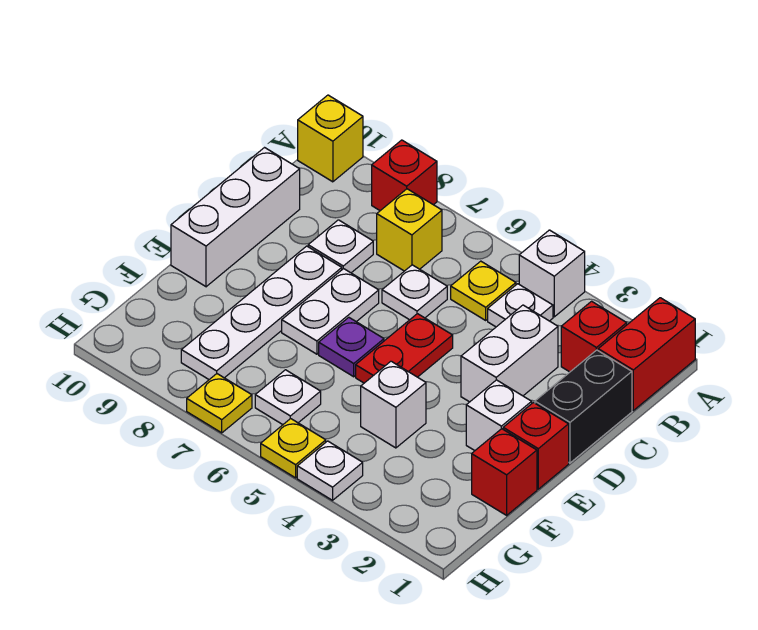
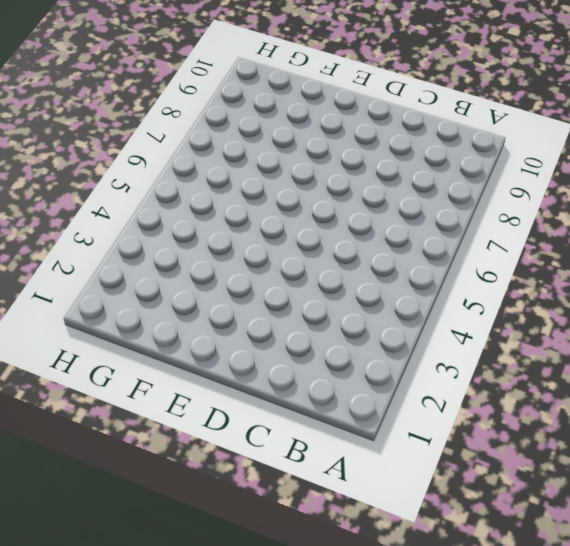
none -> red brick A1:B1 level 1
none -> white brick A4 level 1
none -> red brick A8 level 1

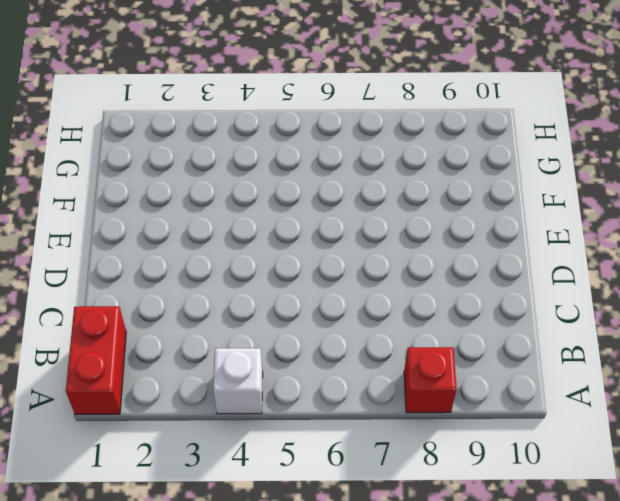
none -> yellow brick A10 level 1
none -> red brick B2 level 1
none -> white plate B4 level 1

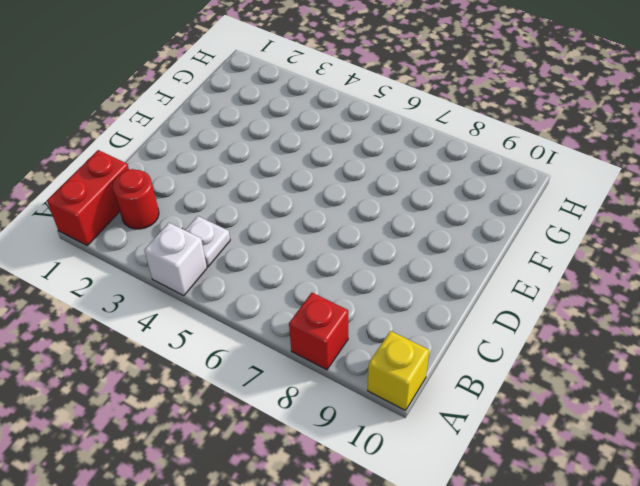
red round brick B2 level 1 -> red brick B2 level 1
none -> yellow plate B5 level 1
none -> yellow brick B7 level 1
none -> black brick C1:D1 level 1

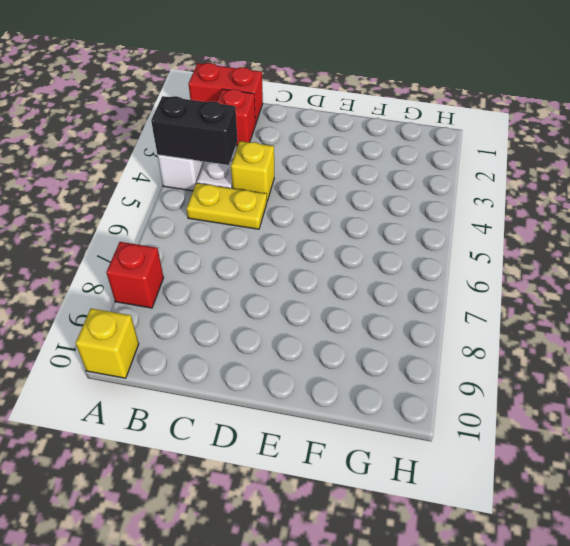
black brick A4:B4 level 2 -> black brick C1:D1 level 1
yellow plate B5:C5 level 1 -> yellow plate B5 level 1
yellow brick C4 level 1 -> yellow brick B7 level 1
none -> white brick C3:D3 level 1
none -> white plate C6 level 1
none -> white plate C8 level 1

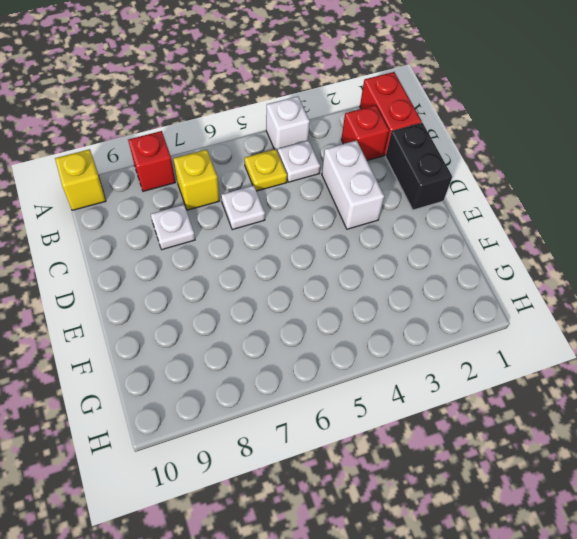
none -> white brick C10:E10 level 1
none -> red plate D5:E5 level 1
none -> white plate D7:E7 level 1

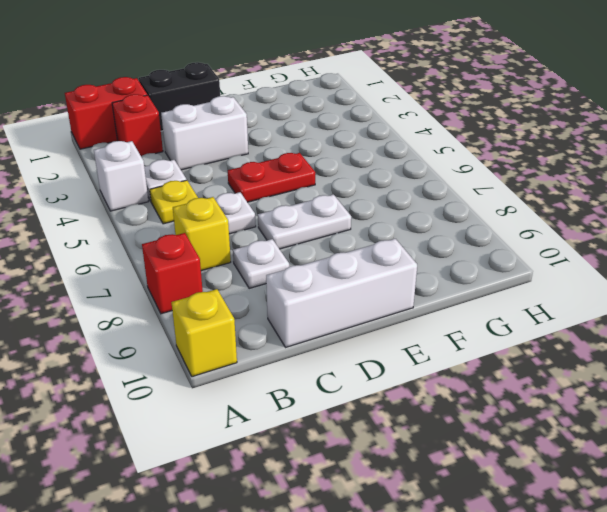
none -> white plate D8:G8 level 1
none -> red brick E1 level 1
none -> white brick E2 level 1

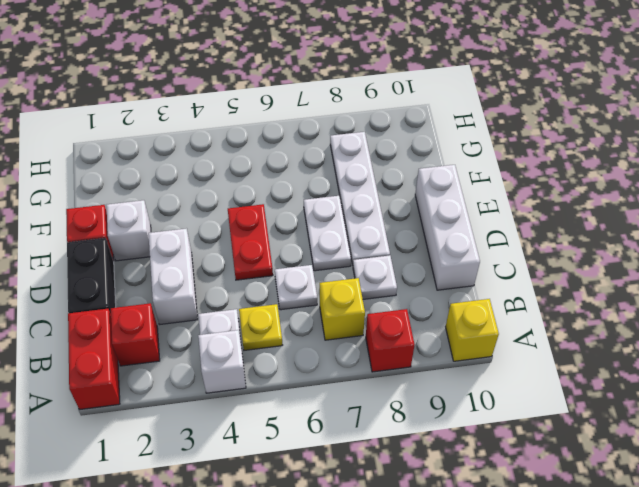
none -> purple plate E6 level 1
none -> red brick F1 level 1
none -> white brick F4 level 1

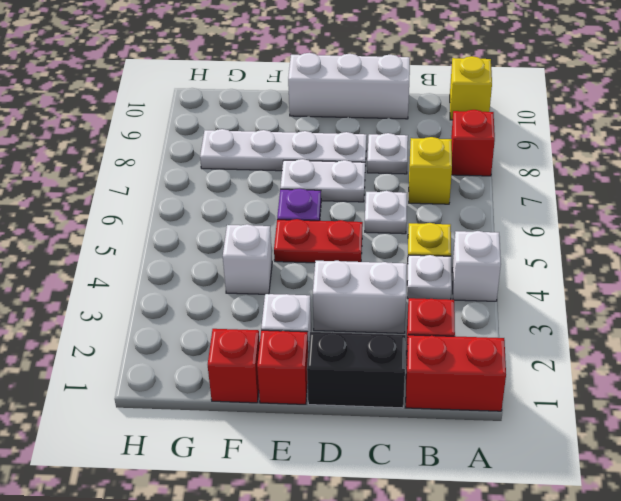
none -> white plate G6 level 1
none -> white plate H4 level 1
none -> yellow plate H5 level 1

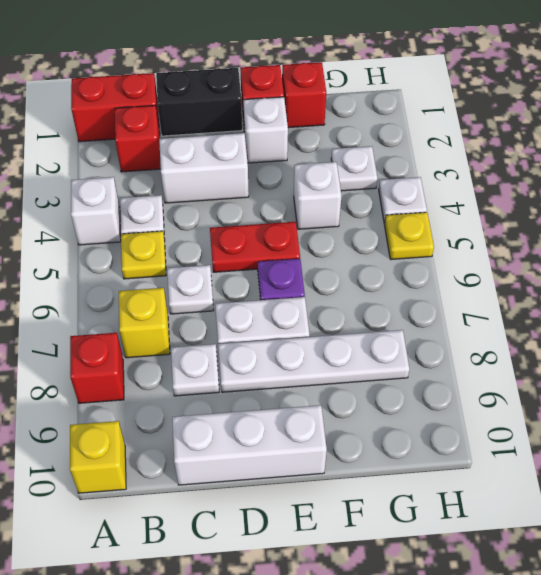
white plate G3 level 1 -> white plate G6 level 1
none -> yellow plate H7 level 1

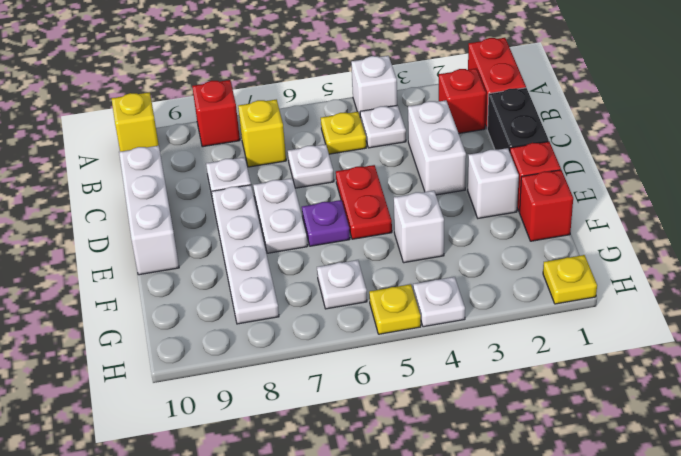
yellow plate H1 level 1 -> yellow plate H7 level 1

